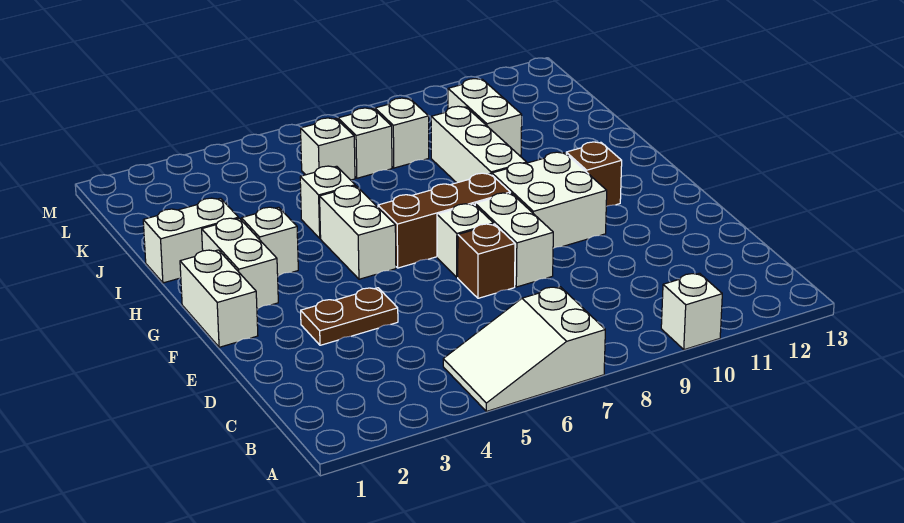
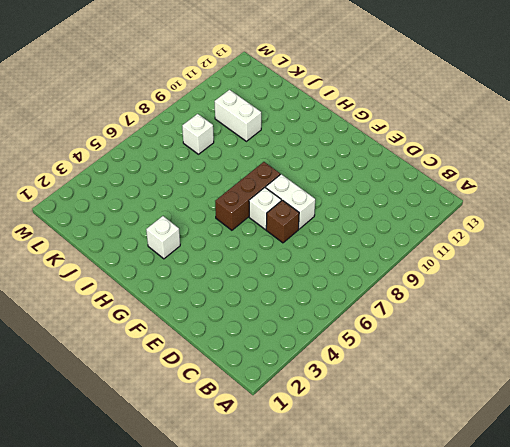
none -> white slope A5:B7 level 1 top 7
none -> white brick A10 level 1
none -> brown plate E3:E4 level 1

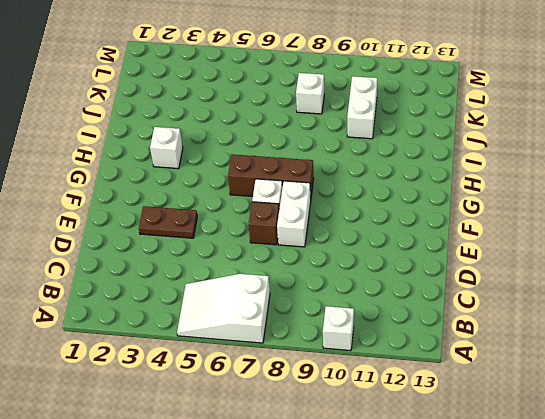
none -> white brick F1:G1 level 1
none -> white brick F9:G10 level 1
none -> white brick G2:H2 level 1

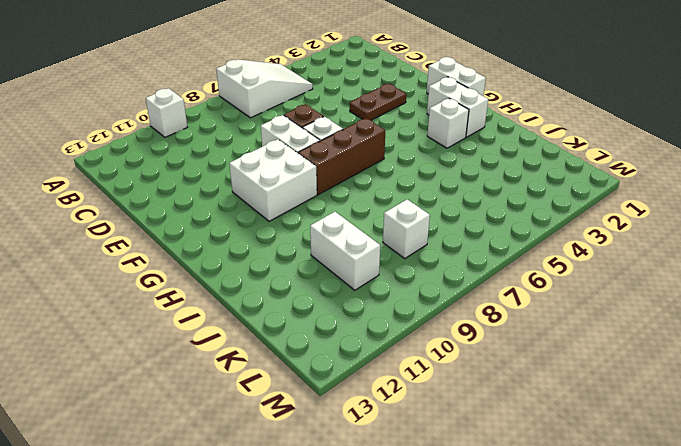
none -> white brick G5:H5 level 1
none -> brown brick G11 level 1
none -> white brick H9:J9 level 1

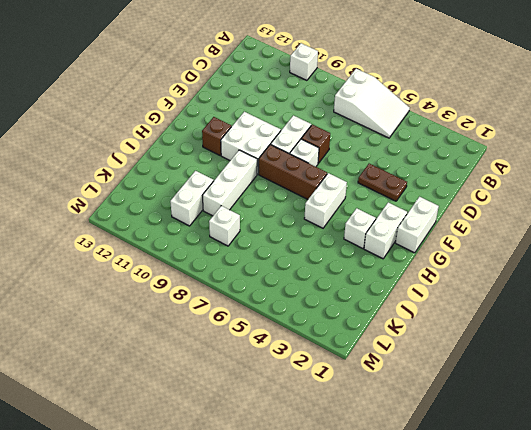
none -> white brick I1:I2 level 1
none -> white brick I5 level 1
none -> white brick K6 level 1

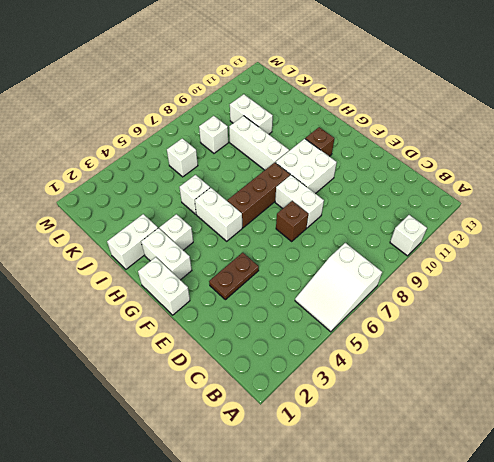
none -> white brick F7 level 1
none -> white brick K7 level 1

